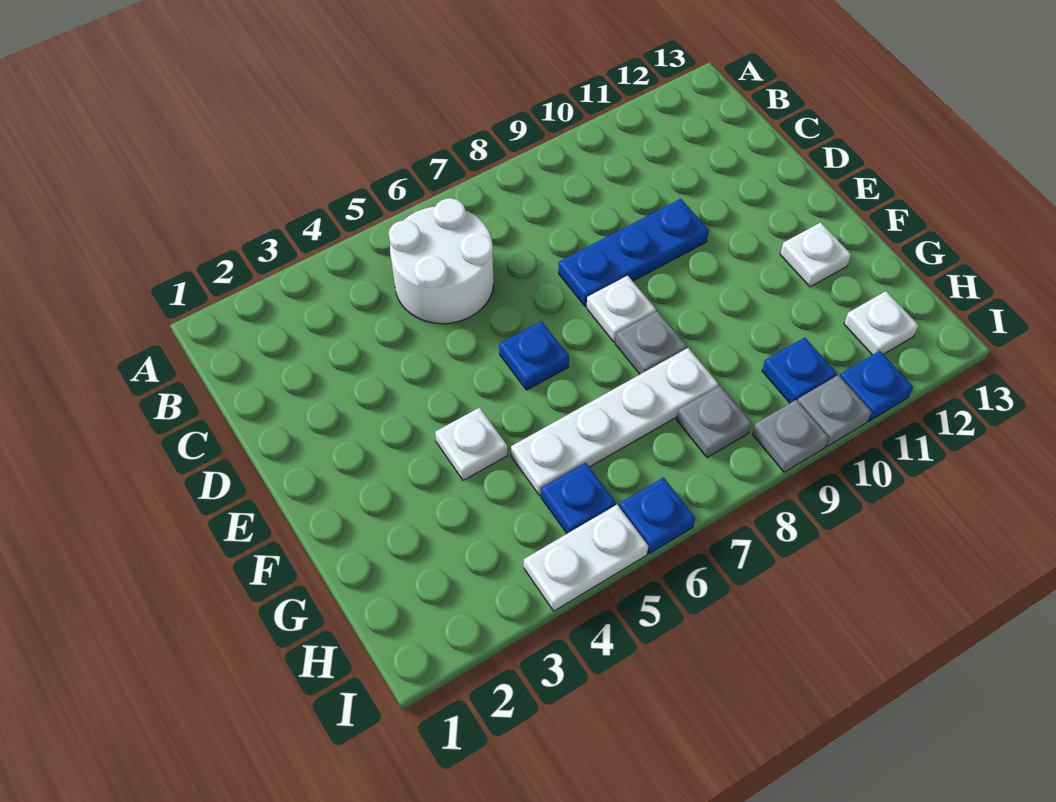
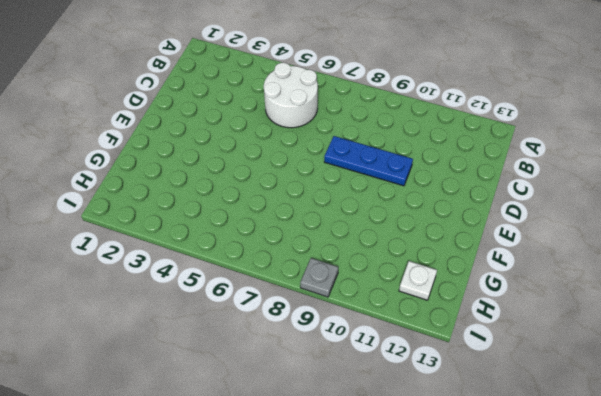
none -> blue plate E6 level 1
none -> white plate E8 level 1
none -> white plate F4 level 1

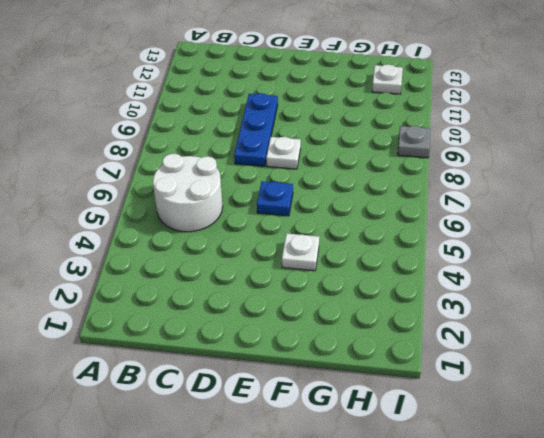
none -> grey plate F8 level 1
none -> white plate F12 level 1
none -> white plate G5:G8 level 1

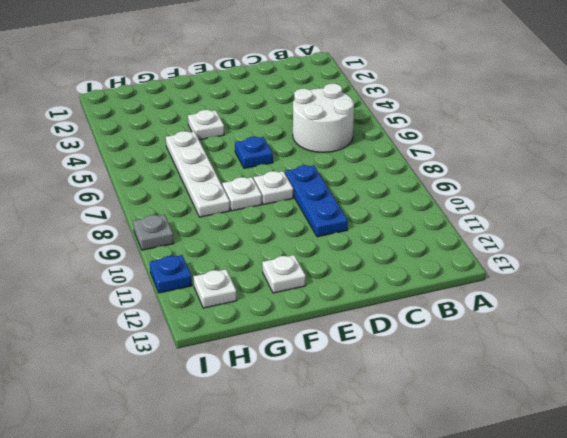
white plate F8 level 1 -> grey plate F8 level 1
none -> blue plate H5 level 1
none -> grey plate H8 level 1
none -> blue plate H10 level 1

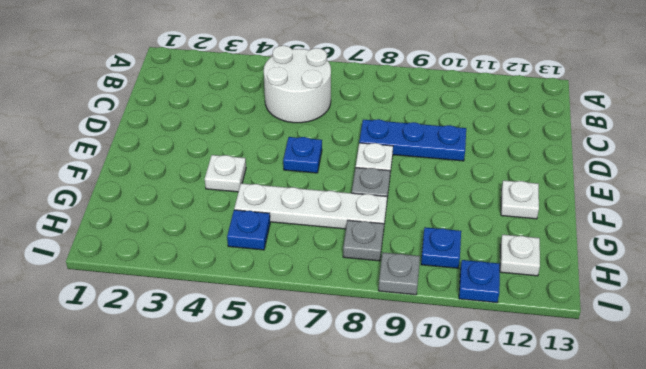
none -> white plate I4:I5 level 1
none -> blue plate I6 level 1
none -> grey plate I10 level 1

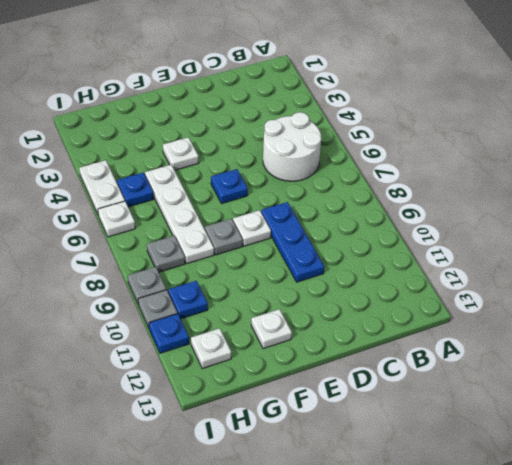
white plate I6 level 1 -> blue plate I6 level 1

